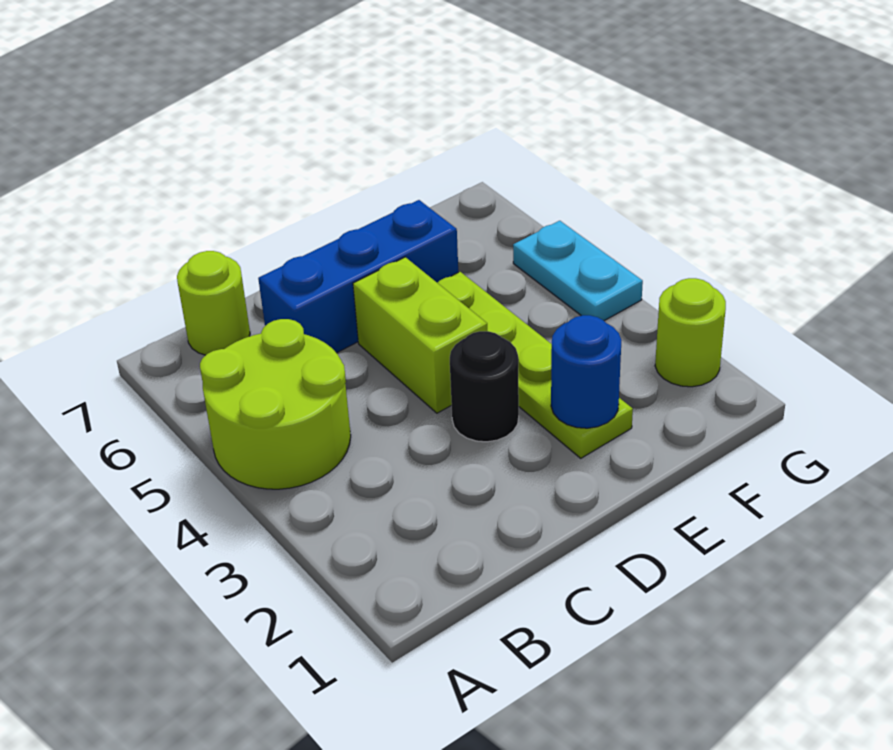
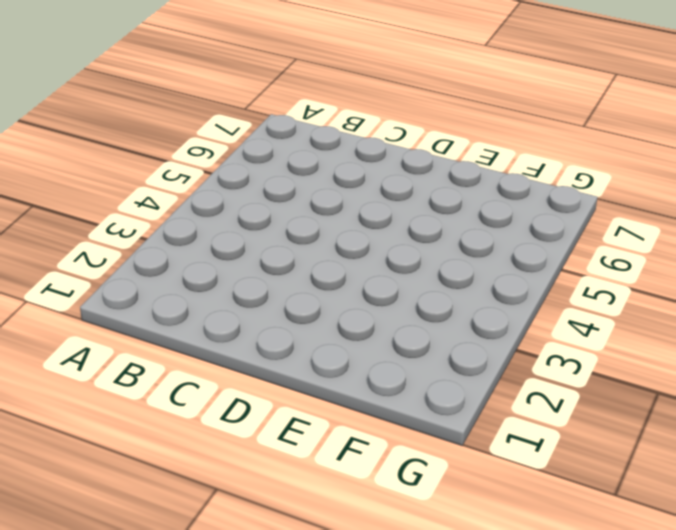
none -> lime round brick A4:B5 level 1
none -> lime round brick B7 level 1

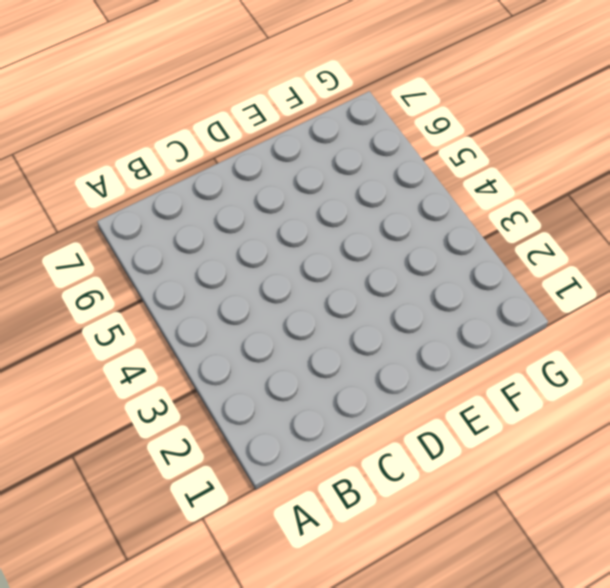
none -> lime round brick A4:B5 level 1
none -> lime round brick B7 level 1

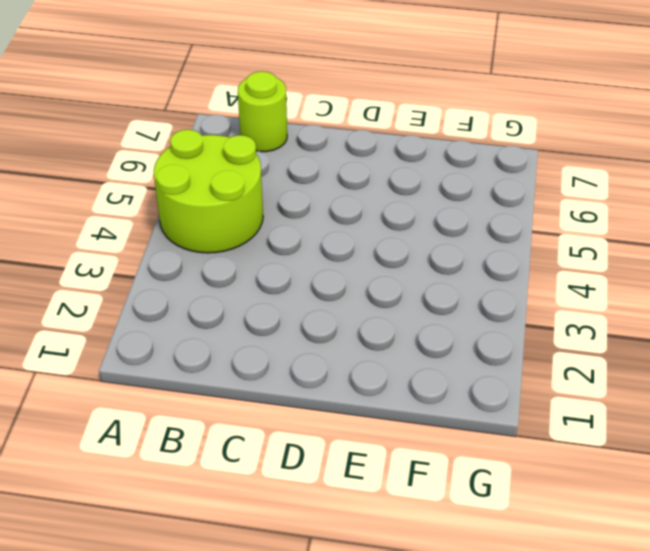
none -> blue brick C6:E6 level 1
none -> black round brick D3 level 1

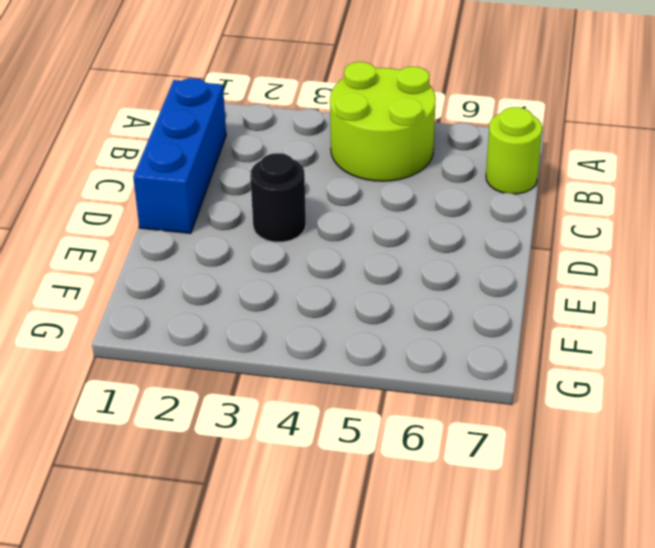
blue brick B1:D1 level 1 -> blue brick C6:E6 level 1
none -> lime brick D4:D5 level 1
none -> lime plate E2:E5 level 1

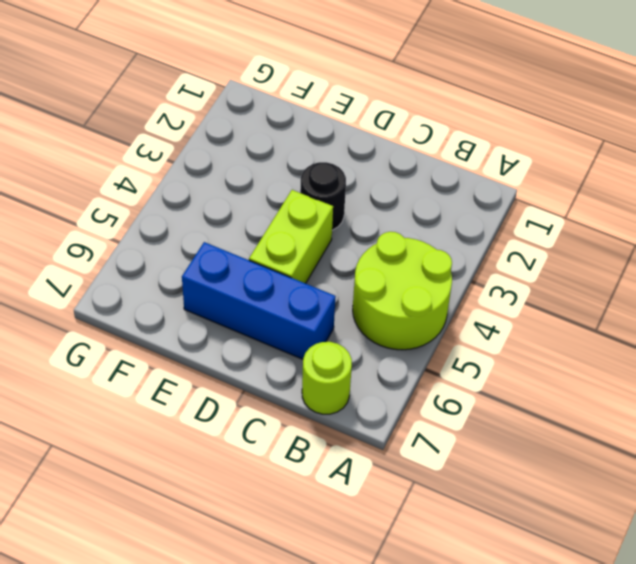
none -> lime plate E2:E5 level 1
none -> lime round brick G2 level 1

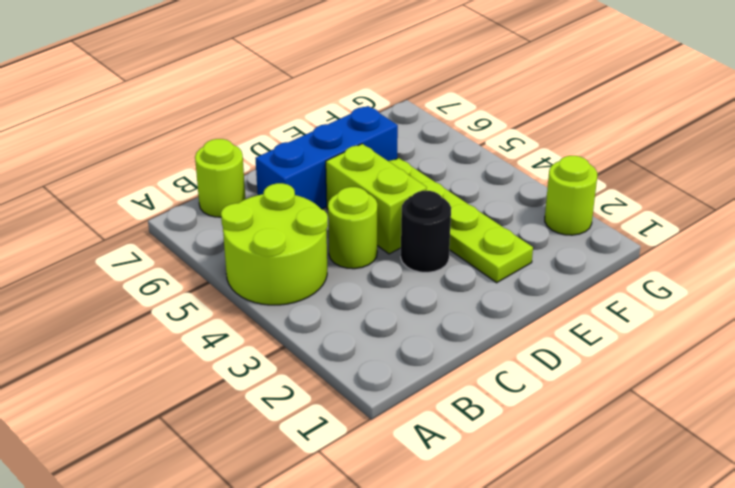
lime round brick C4 level 1 -> none
none -> cyan plate G4:G5 level 1
none -> blue round brick E2 level 2

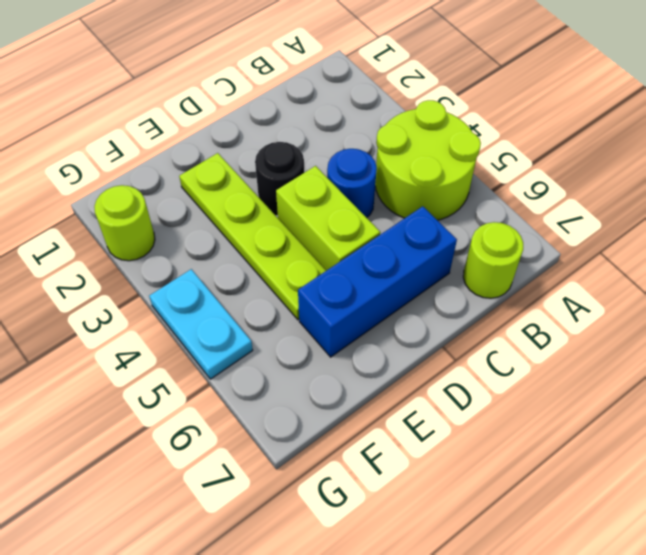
blue round brick C4 level 1 -> blue round brick E2 level 2

